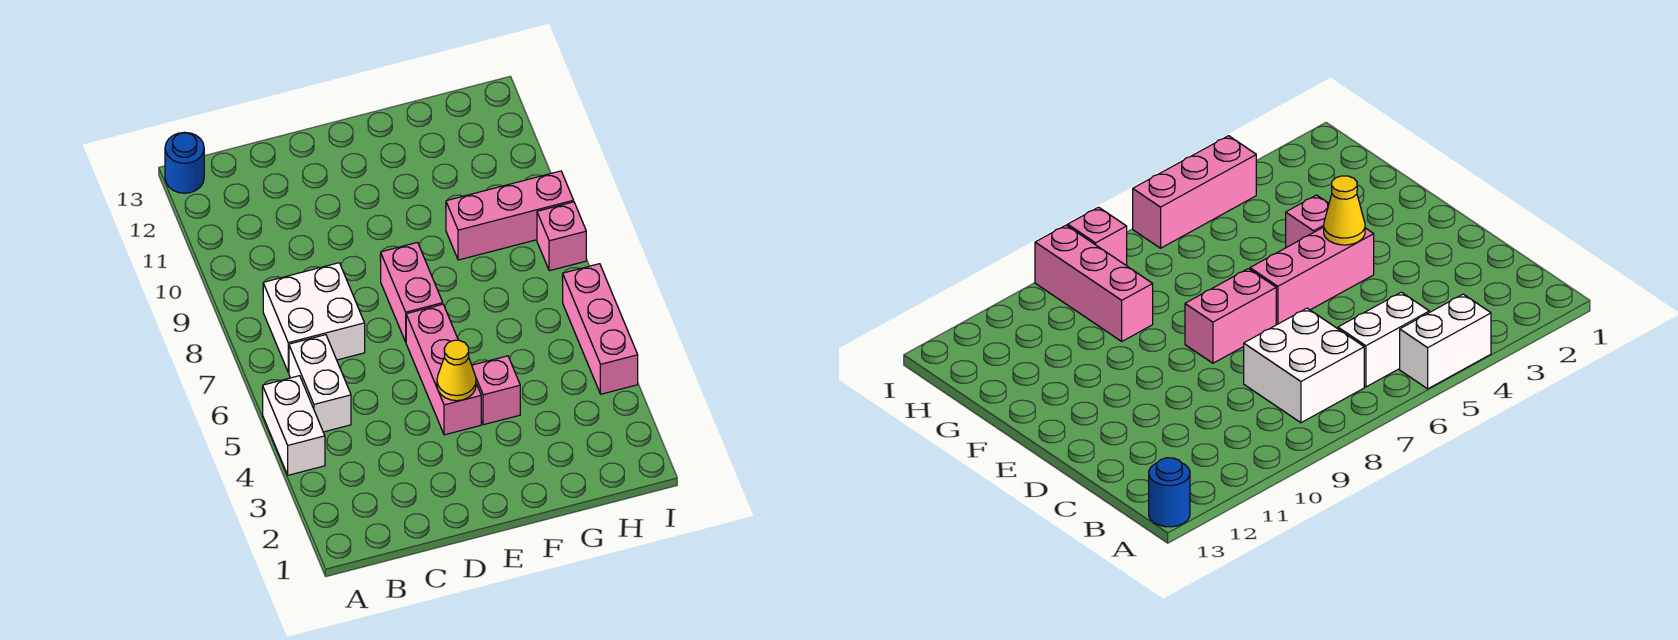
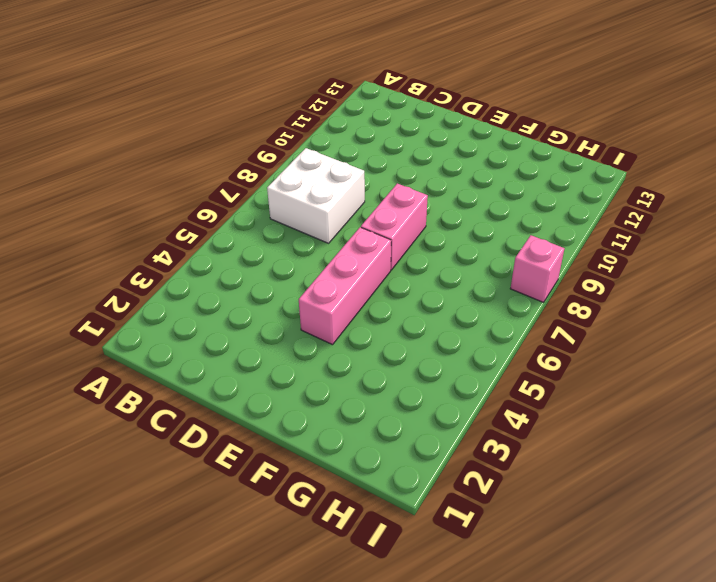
none -> white brick A4:A5 level 1
none -> blue round brick A13 level 1

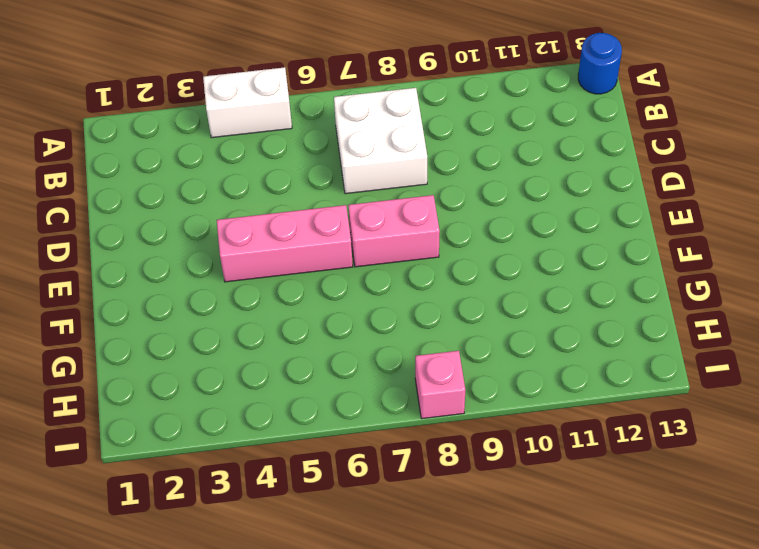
none -> white brick B5:B6 level 1
none -> pink brick F4 level 1

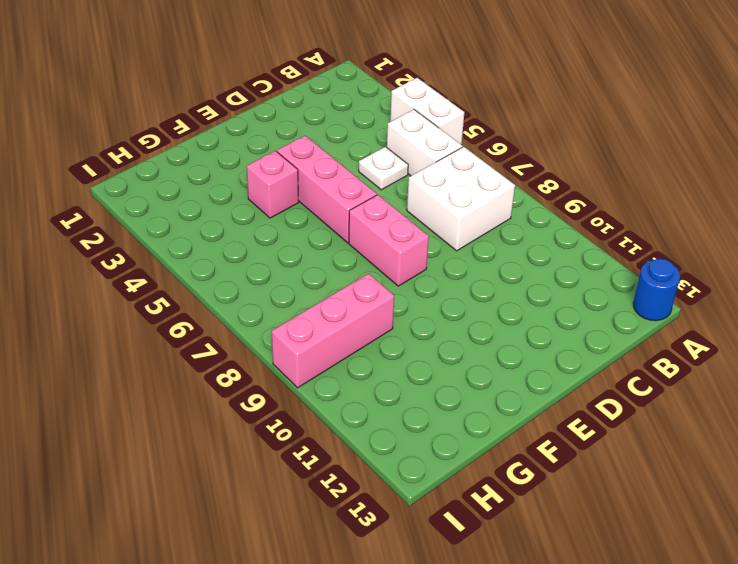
white plate C5 level 1 -> none
none -> pink brick I4:I6 level 1
none -> pink brick I8 level 1

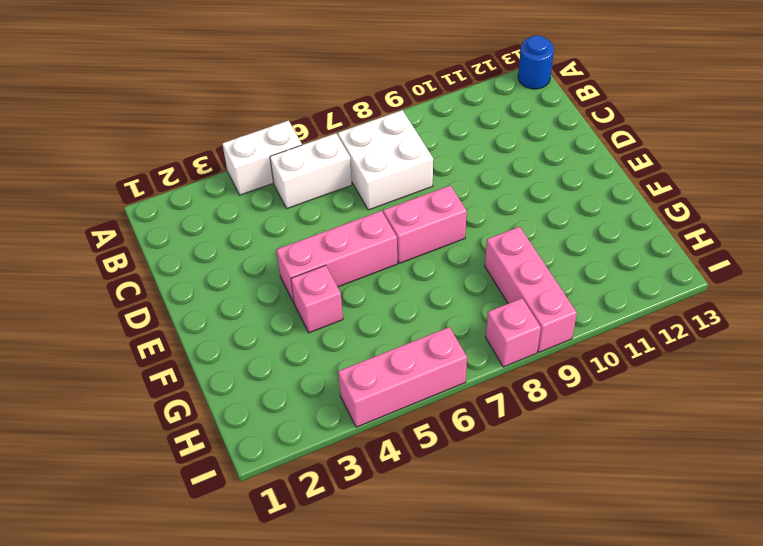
none -> yellow cone E4 level 2

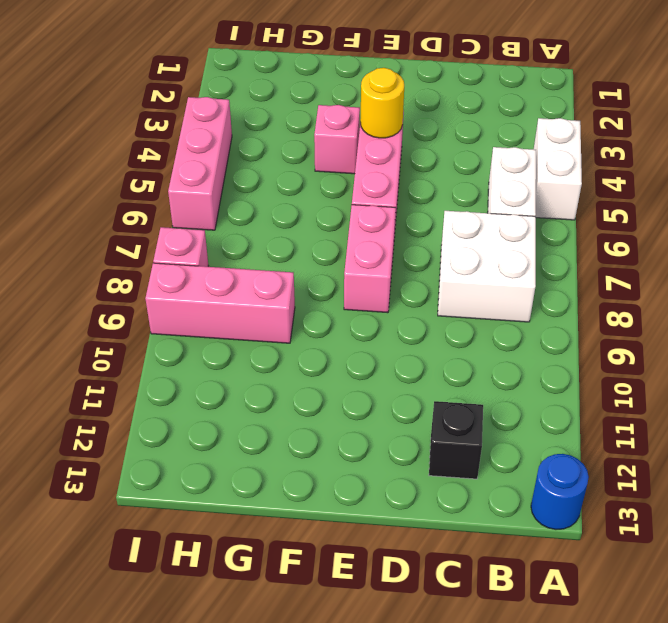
black brick C12 level 1 -> none
yellow round brick E4 level 2 -> yellow cone E4 level 2

